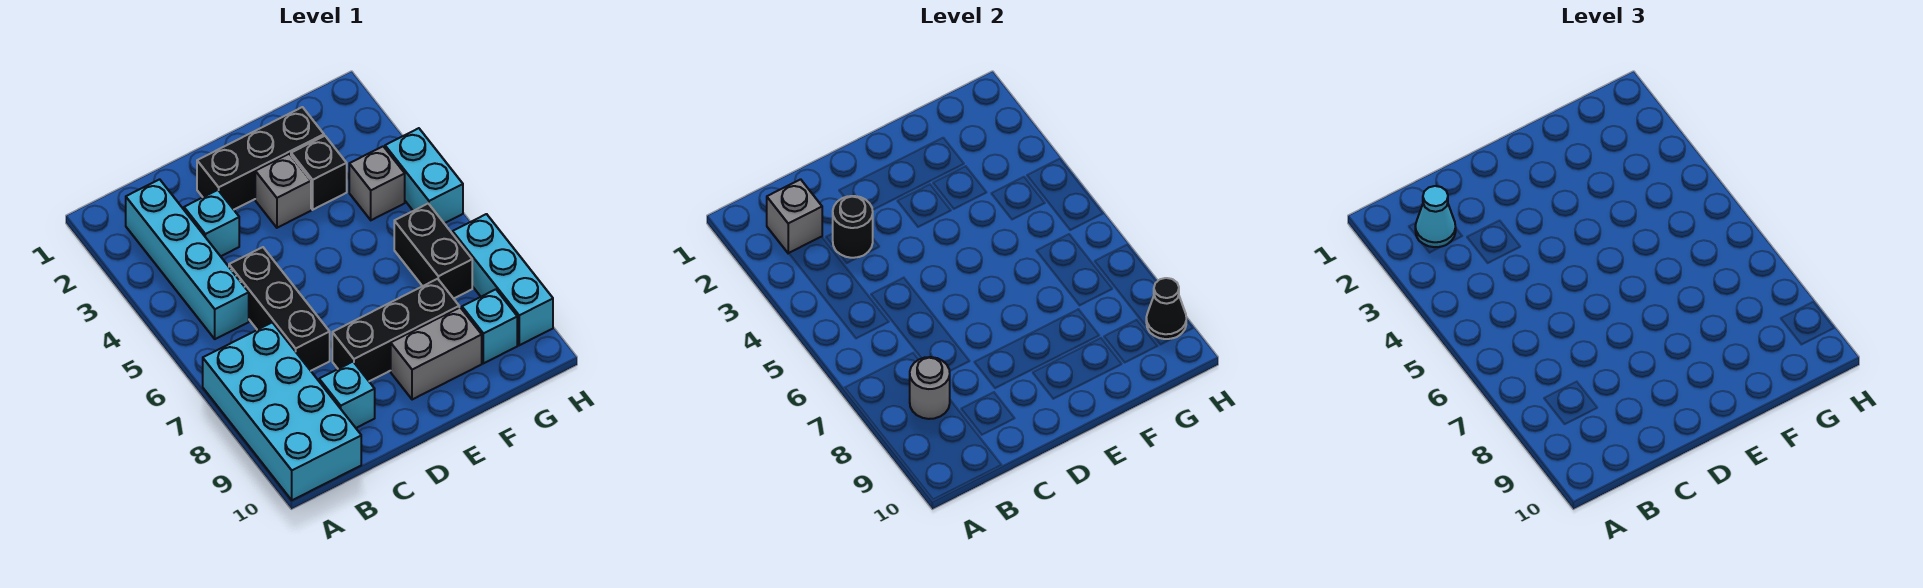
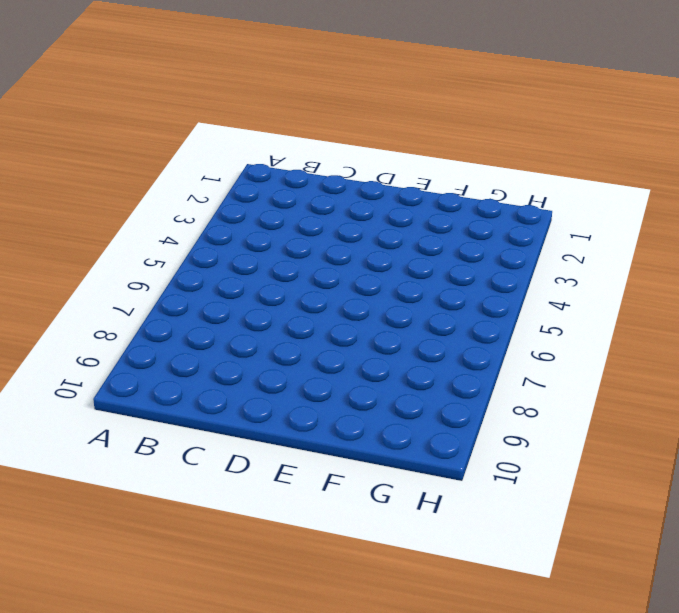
none -> cyan brick A7:B10 level 1
none -> cyan brick B2:B5 level 1
none -> cyan brick C3 level 1

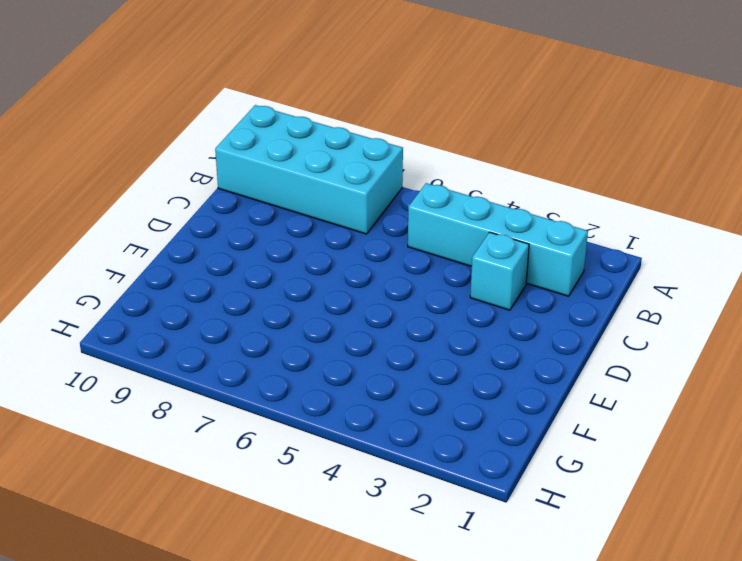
none -> black brick C5:C7 level 1
none -> cyan brick C9 level 1
none -> black brick D2:F2 level 1

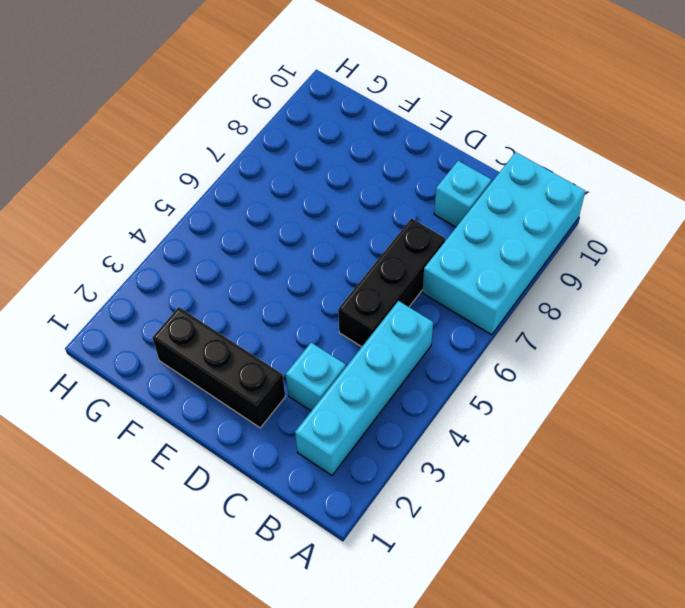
none -> black brick D8:F8 level 1
none -> grey brick E3 level 1
none -> grey brick E9:F9 level 1

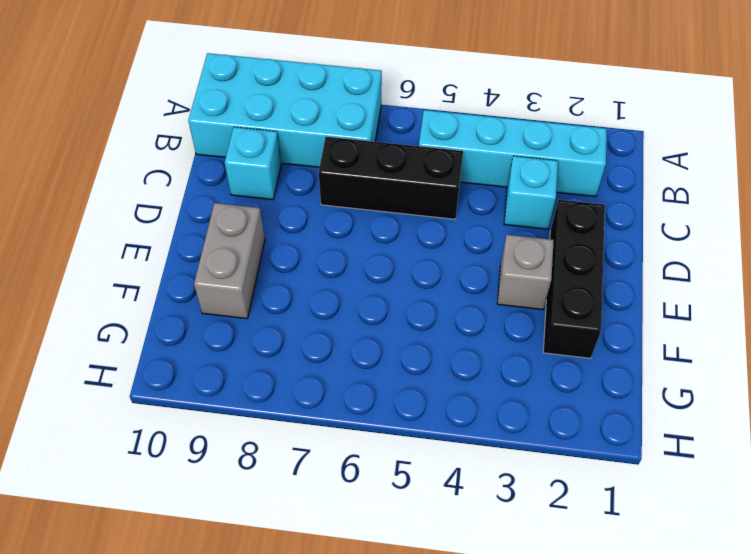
none -> black brick D8:F8 level 1
none -> black brick F3 level 1
none -> grey brick G4 level 1

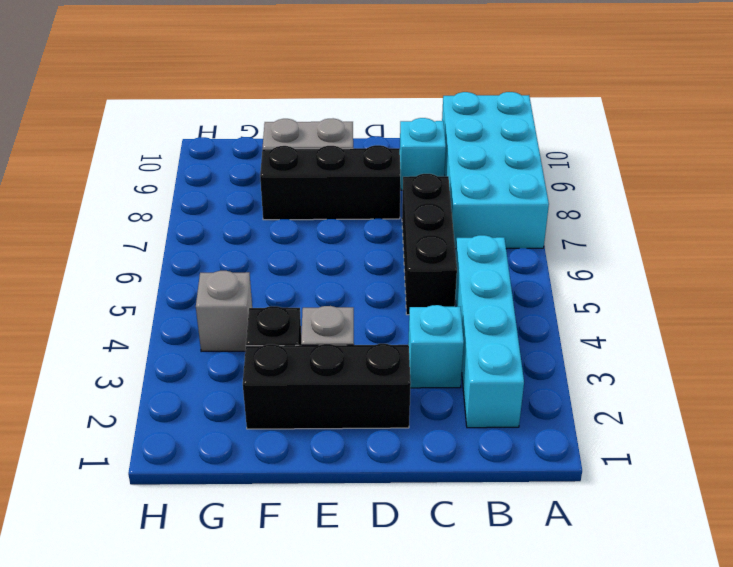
none -> black brick G6:G7 level 1
none -> cyan brick G9 level 1
none -> cyan brick H4:H5 level 1

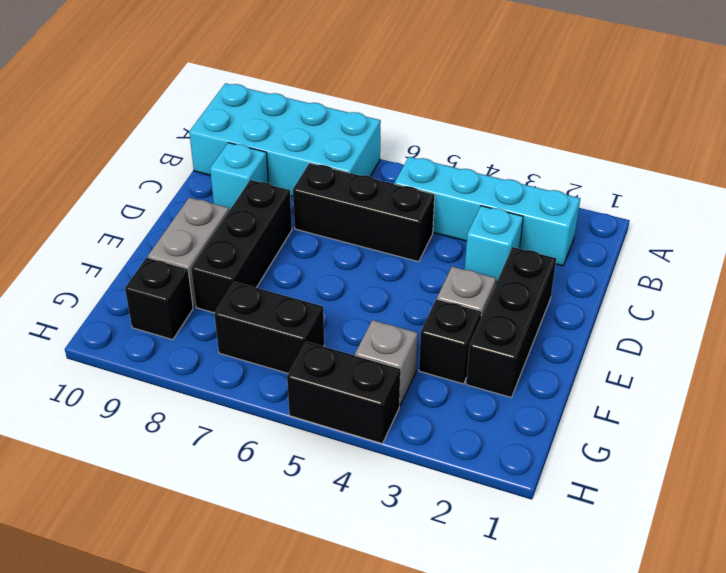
black brick G9 level 1 -> cyan brick G9 level 1
black brick H4:H5 level 1 -> cyan brick H4:H5 level 1
none -> cyan brick H7:H9 level 1
none -> grey brick B2 level 2
none -> grey round brick B8 level 2

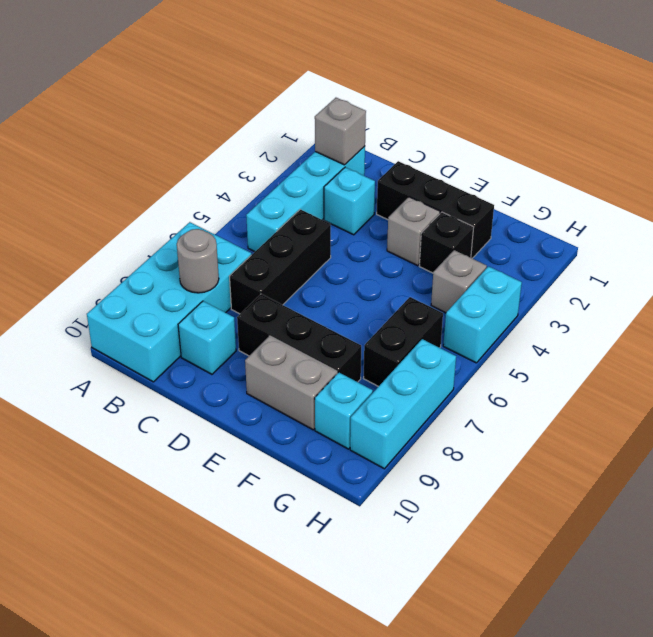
none -> black round brick C3 level 2
none -> black cone H9 level 2
none -> cyan cone B2 level 3

